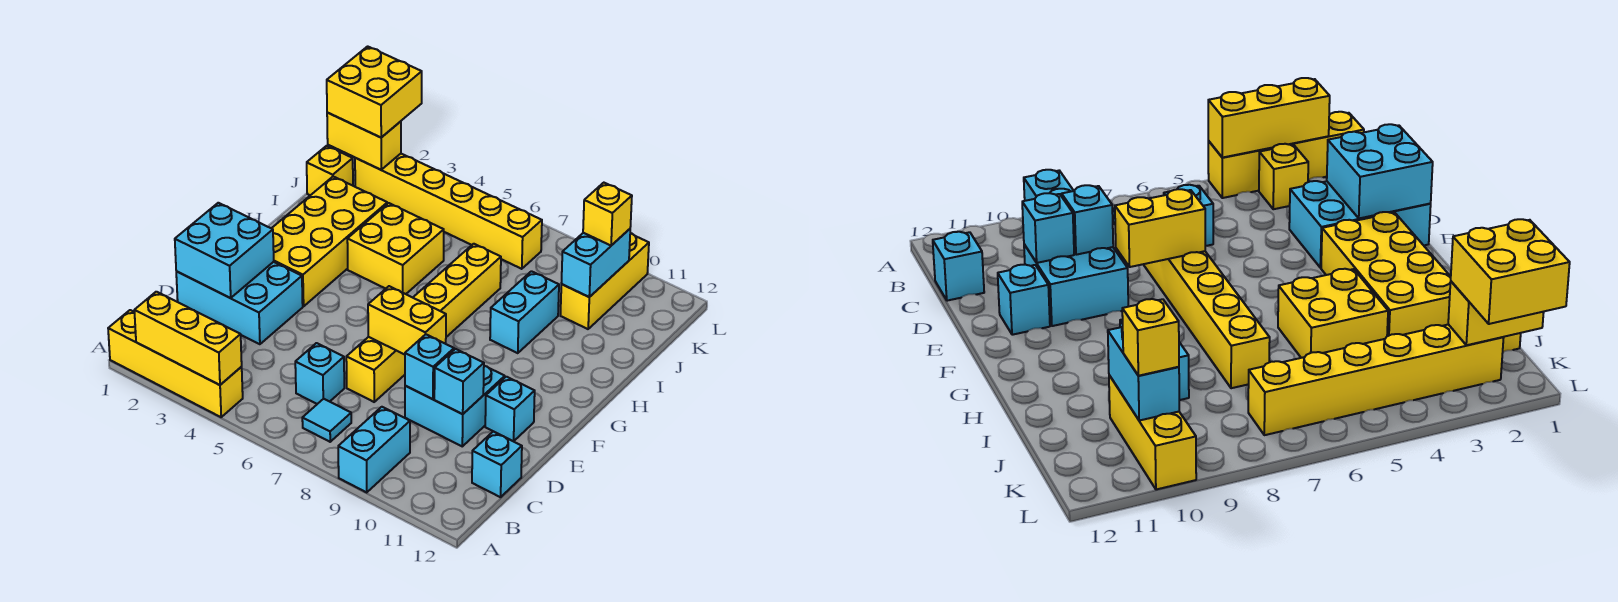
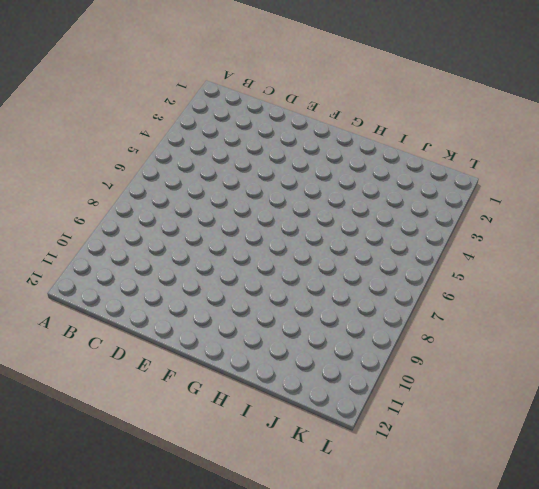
none -> yellow brick A1:A4 level 1
none -> cyan brick A9:B9 level 1
none -> yellow brick B3 level 1

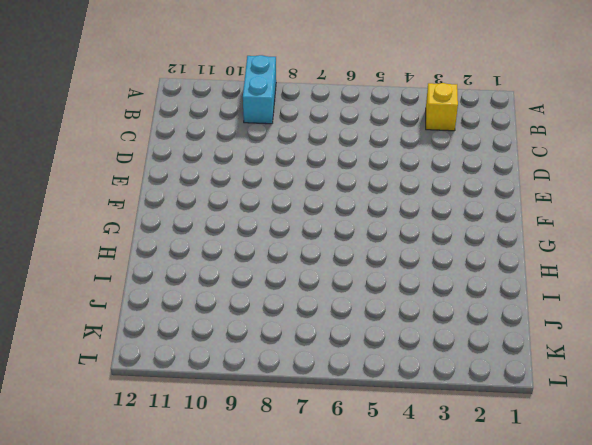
none -> yellow brick A1:A4 level 1
none -> cyan tile B7 level 1
none -> cyan brick C6 level 1

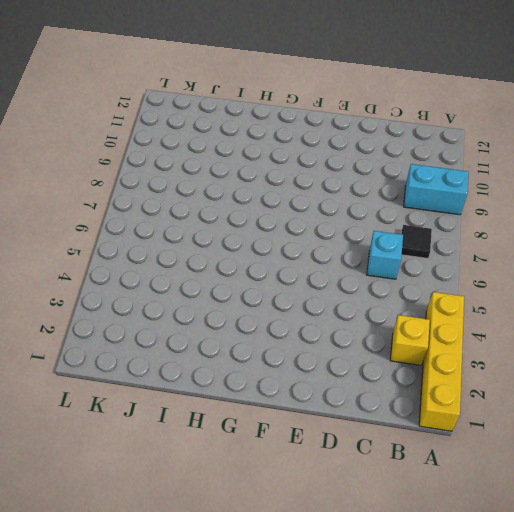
black tile B7 level 1 -> cyan tile B7 level 1
none -> cyan brick C12 level 1
none -> cyan brick D1:E3 level 1
none -> yellow brick D7:I7 level 1

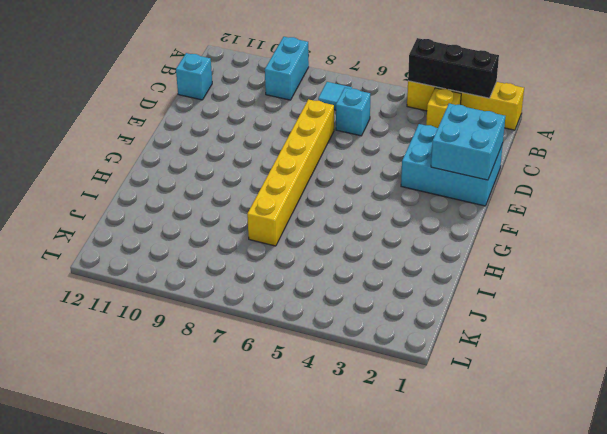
black brick A2:A4 level 2 -> yellow brick A2:A4 level 2
none -> cyan brick D9:E10 level 1
none -> cyan brick E11 level 1
none -> yellow brick F2:I3 level 1

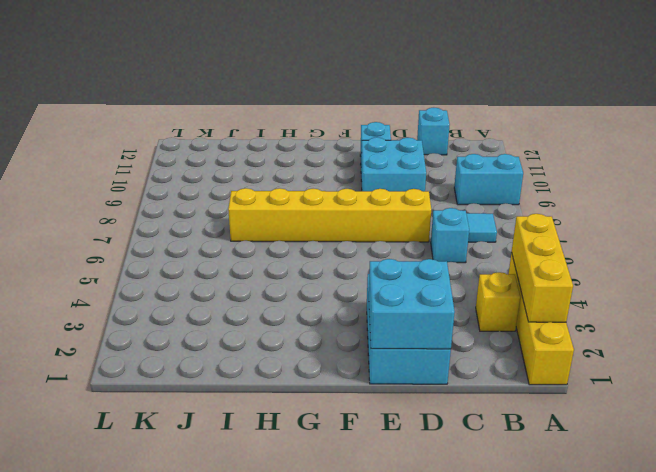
none -> yellow brick F2:I3 level 1
none -> yellow brick H4:I5 level 1
none -> cyan brick H9:I9 level 1

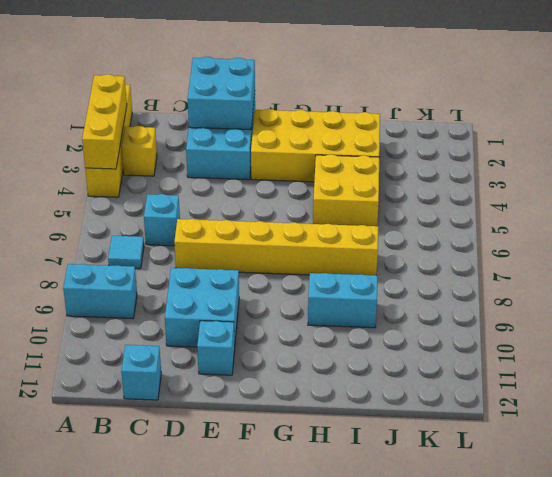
none -> yellow brick J1 level 1
none -> yellow brick J10:L10 level 1
none -> yellow brick K2:K7 level 1

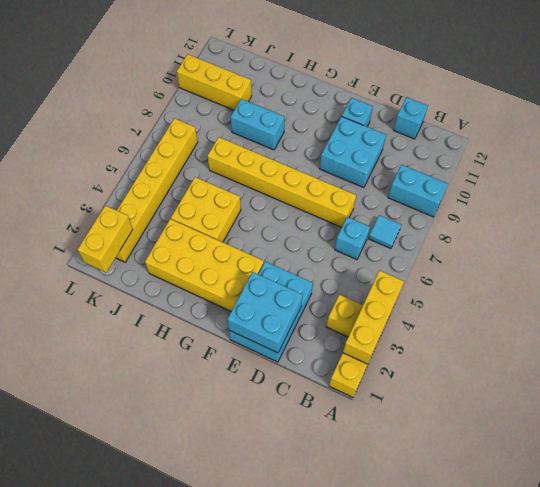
none -> yellow brick J1 level 1
none -> cyan brick D9 level 2
none -> cyan brick D10 level 2

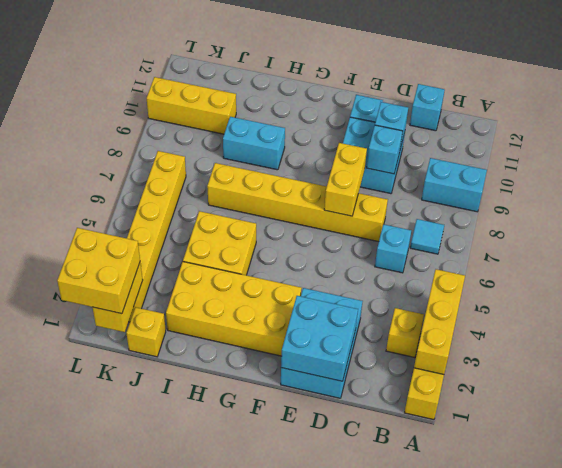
none -> cyan brick J10:K10 level 2
none -> yellow brick K10 level 3

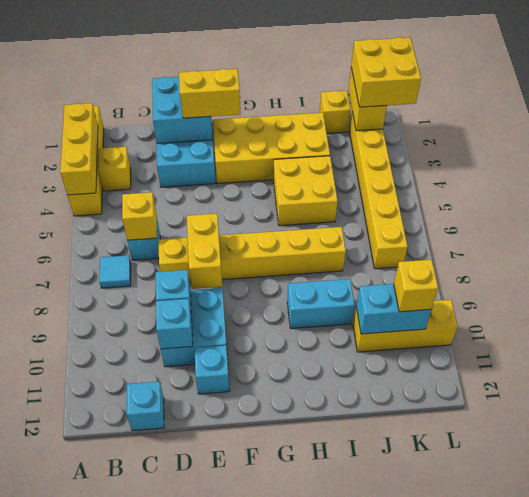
yellow brick C6 level 2 -> none
yellow brick E2:F2 level 3 -> none
none -> cyan brick A9:B9 level 1

